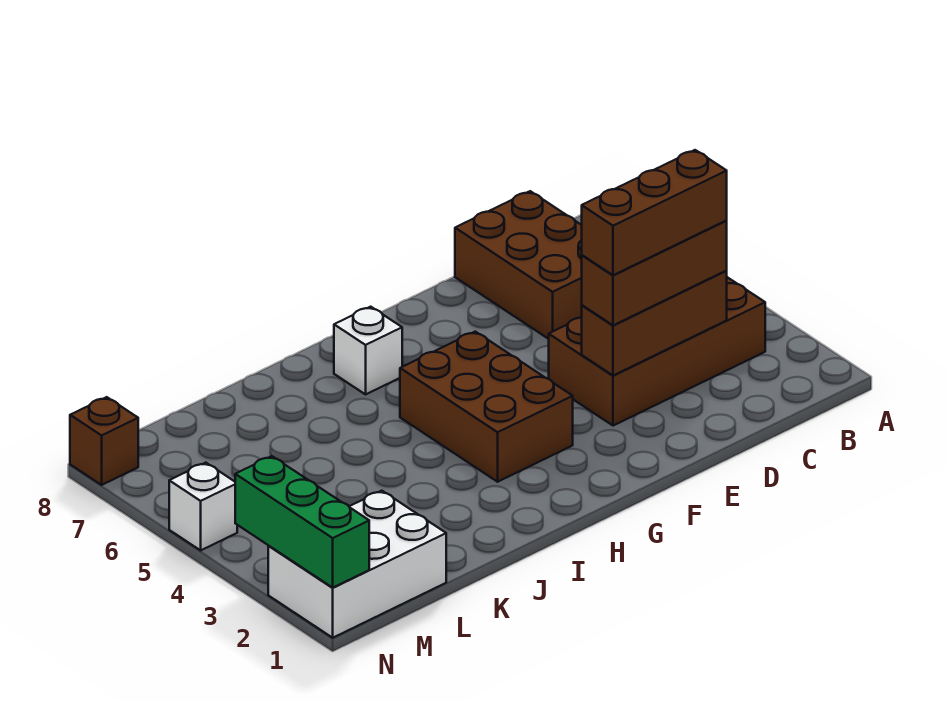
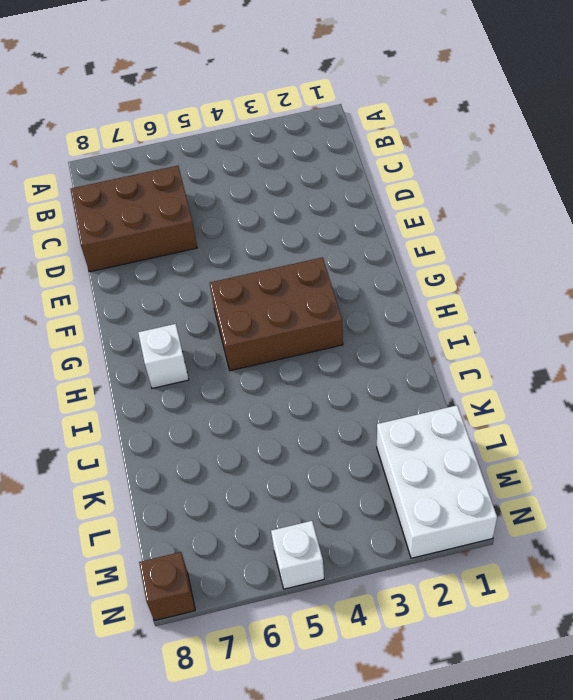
none -> brown brick B3:E4 level 1
none -> brown brick C3:E3 level 2

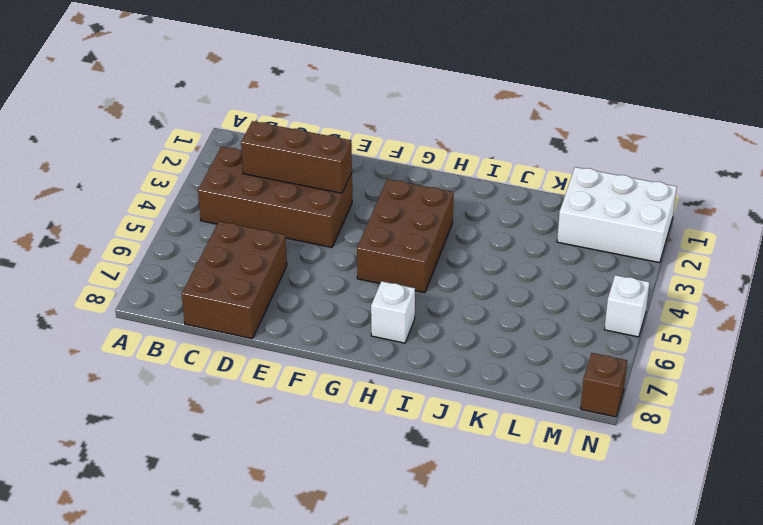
none -> green brick N1:N3 level 2
none -> brown brick C3:E3 level 3

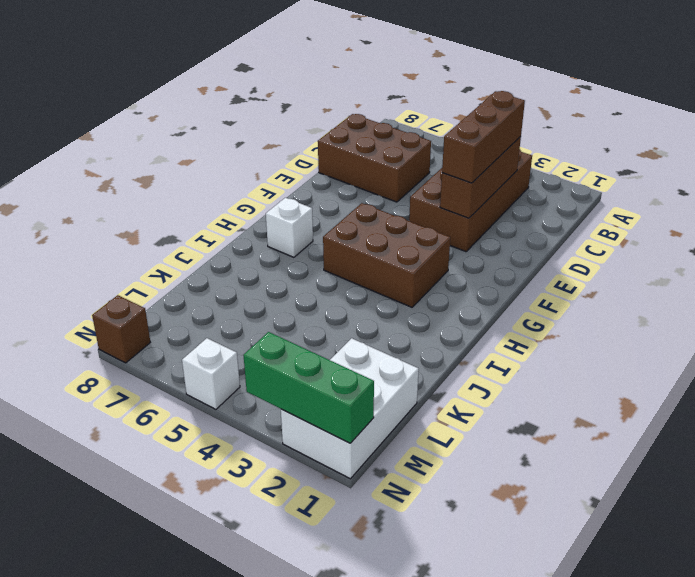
none -> brown brick C3:E3 level 4

